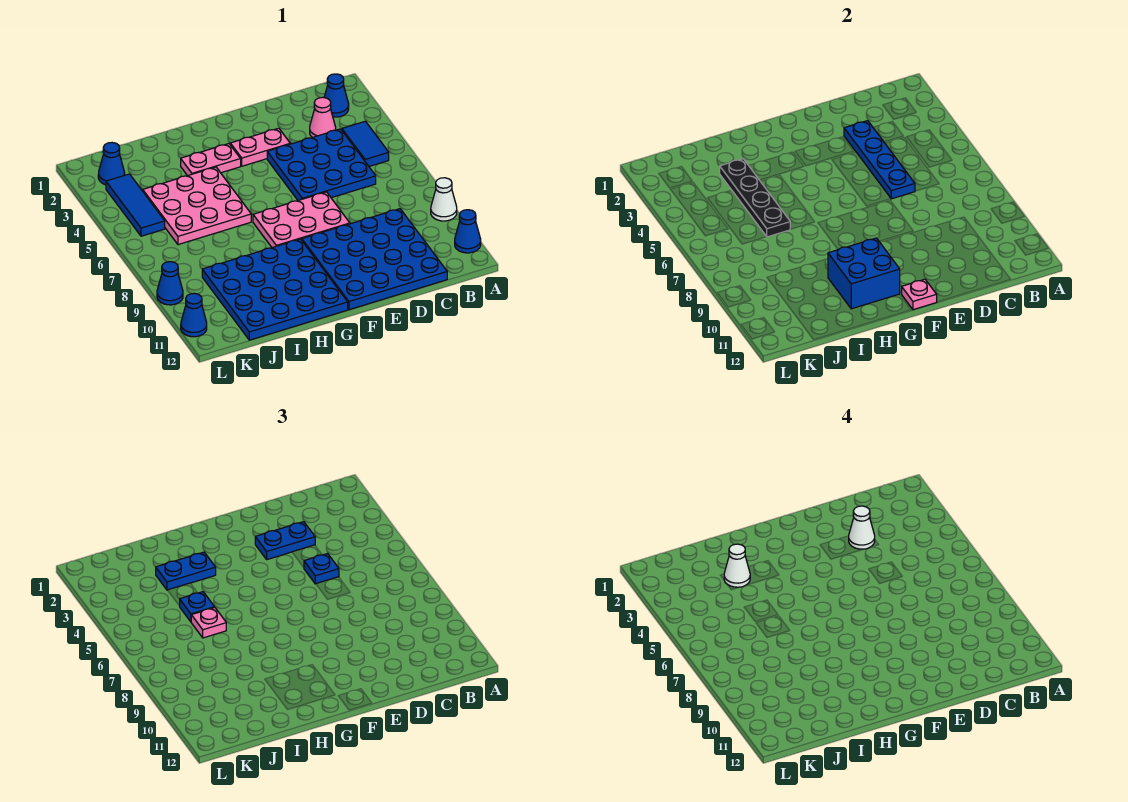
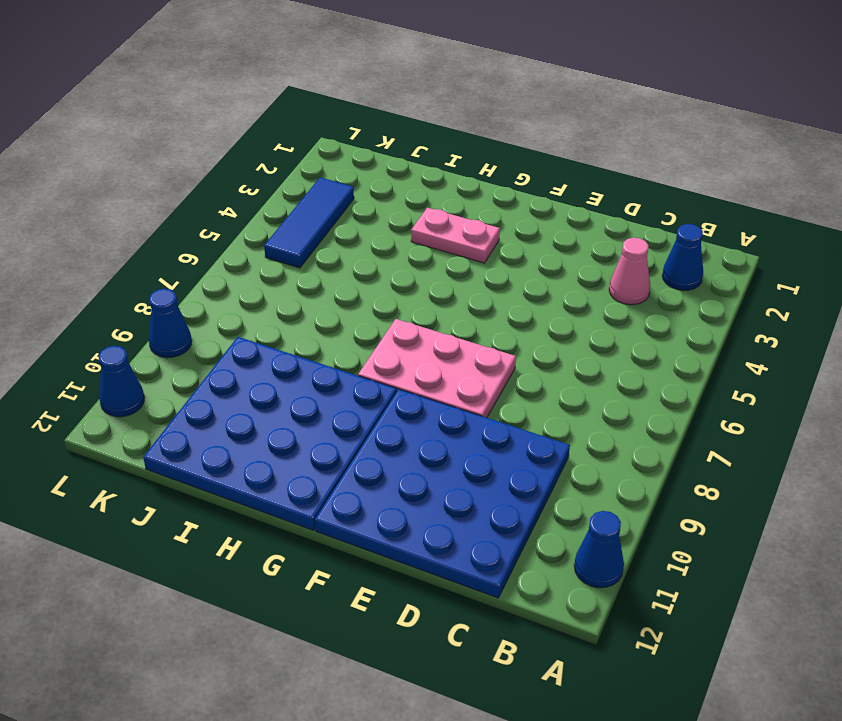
none -> white cone A9 level 1
none -> blue tile B4:B5 level 1
none -> blue plate C4:E6 level 1

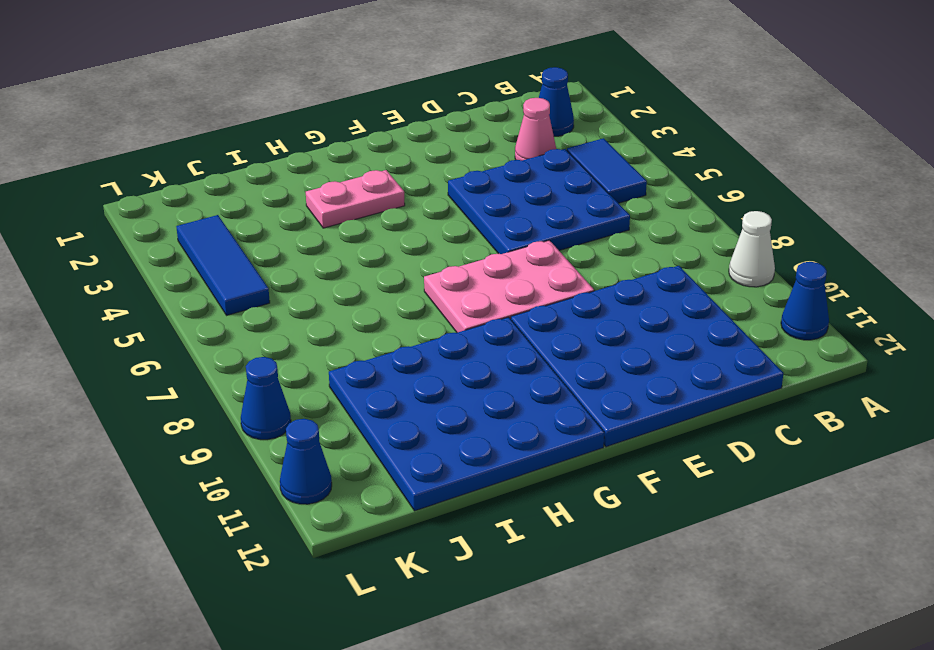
none -> pink plate E3:F3 level 1
none -> pink plate H4:J6 level 1
none -> blue cone K2 level 1

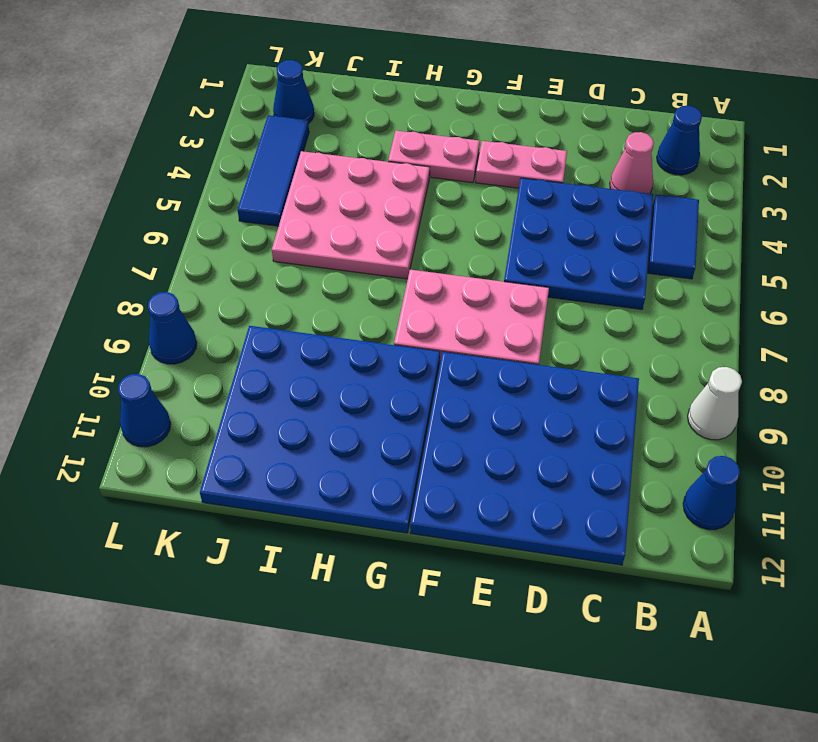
none -> blue plate D3:D6 level 2
none -> pink plate F12 level 2
none -> blue brick G10:H11 level 2

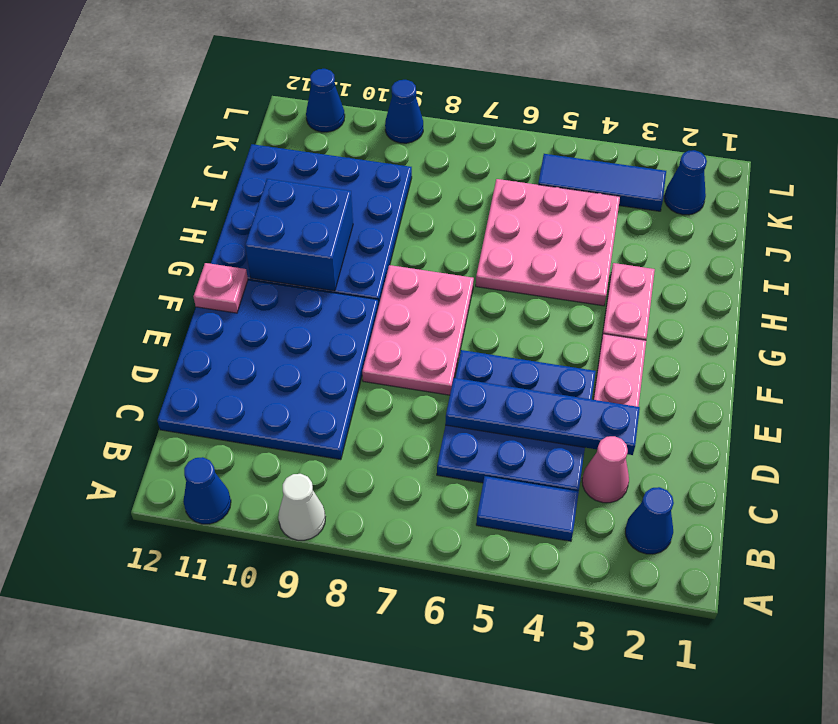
none -> black plate I3:I6 level 2
none -> blue plate D3:E3 level 3
none -> blue plate D5 level 3

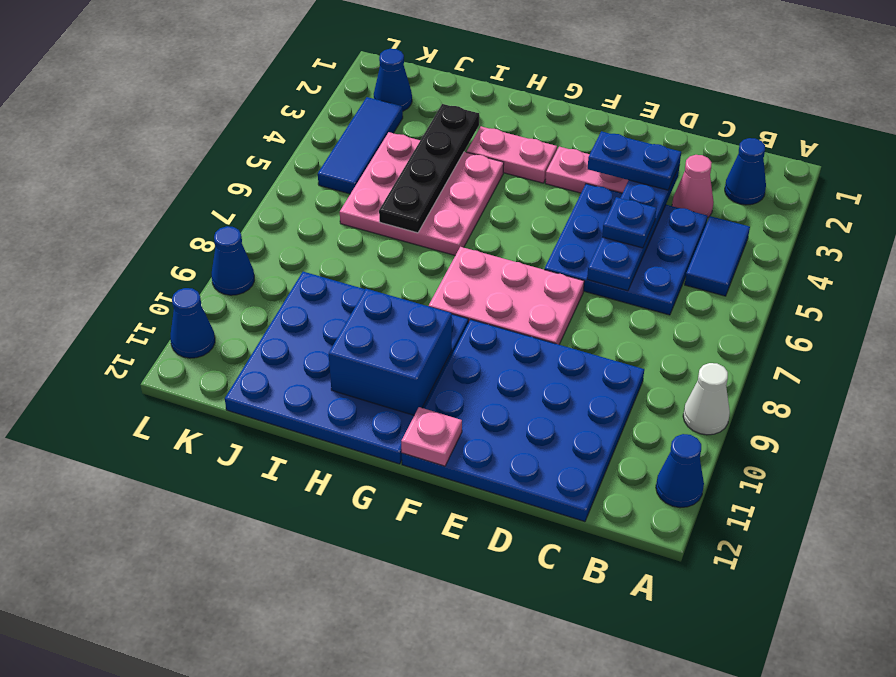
none -> blue plate H3:I3 level 3
none -> blue plate I5 level 3
none -> pink plate I6 level 3

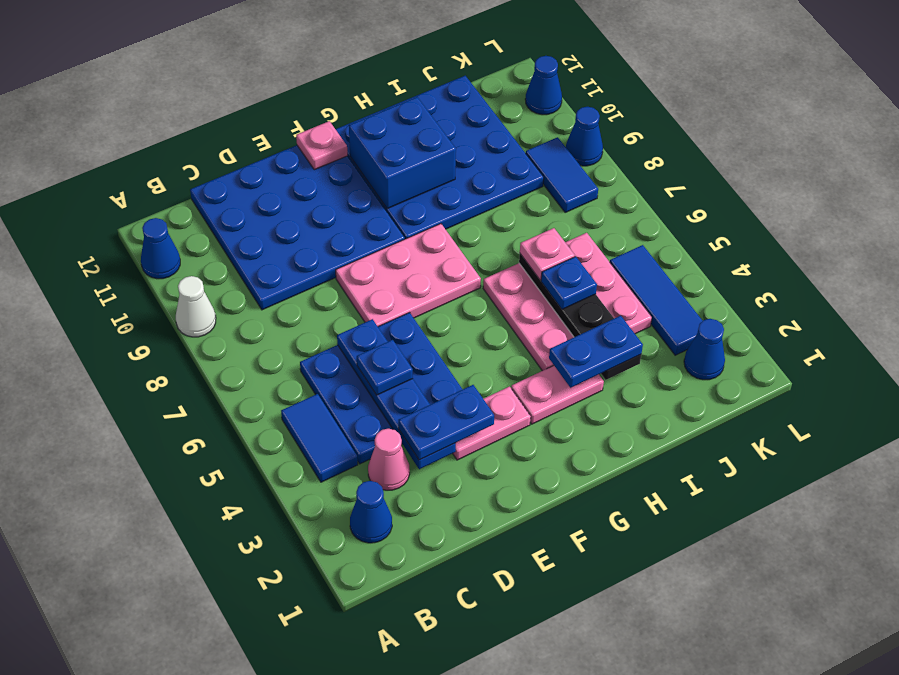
blue tile K8:K9 level 1 -> none
none -> white cone D3 level 4
none -> white cone I3 level 4

